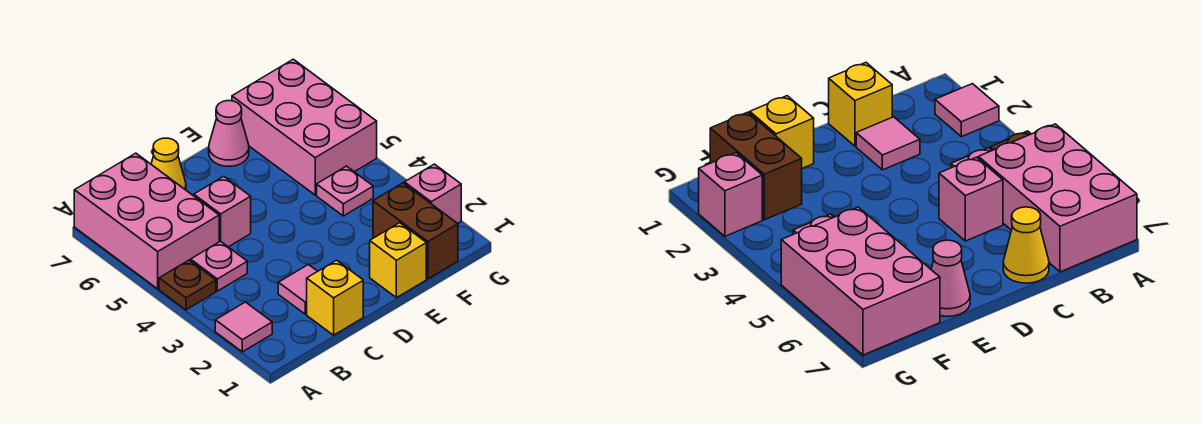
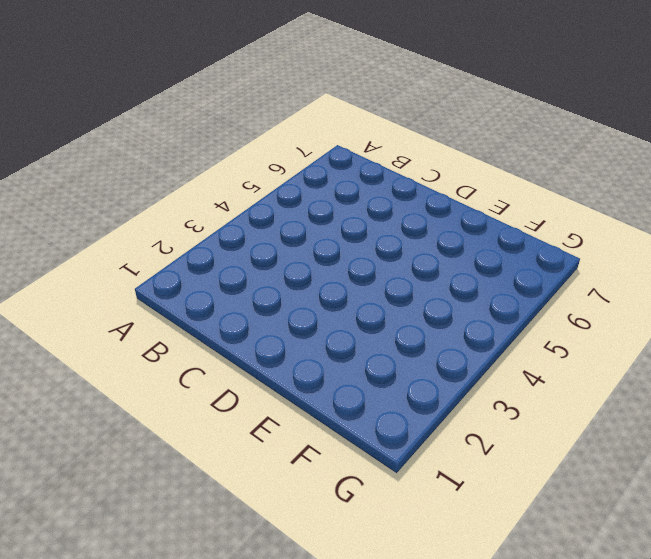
none -> pink tile A2 level 1
none -> brown plate A4 level 1
none -> pink brick A5:B7 level 1

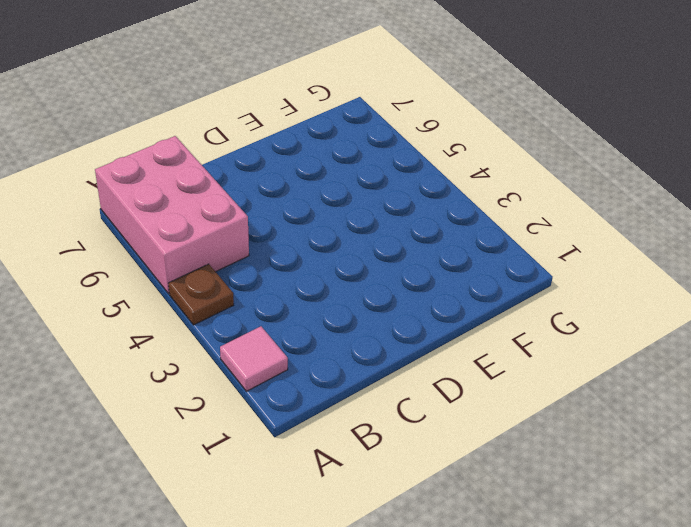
none -> pink plate B4 level 1
none -> yellow brick C1 level 1
none -> pink tile C2 level 1

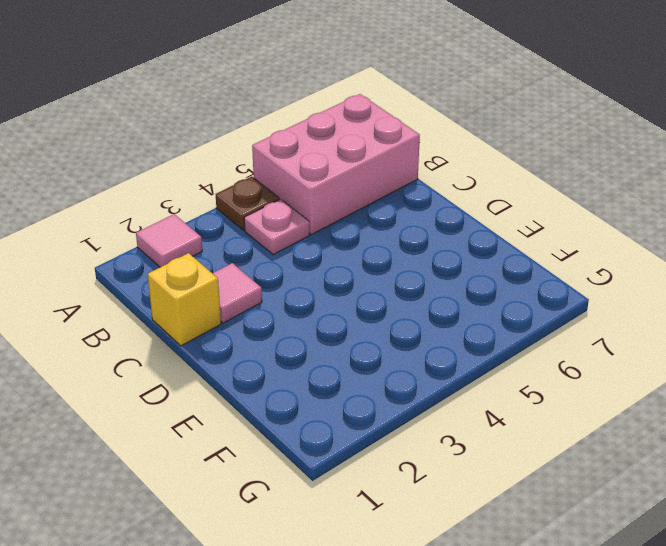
none -> pink brick C5 level 1
none -> yellow cone C7 level 1
none -> yellow brick E1 level 1

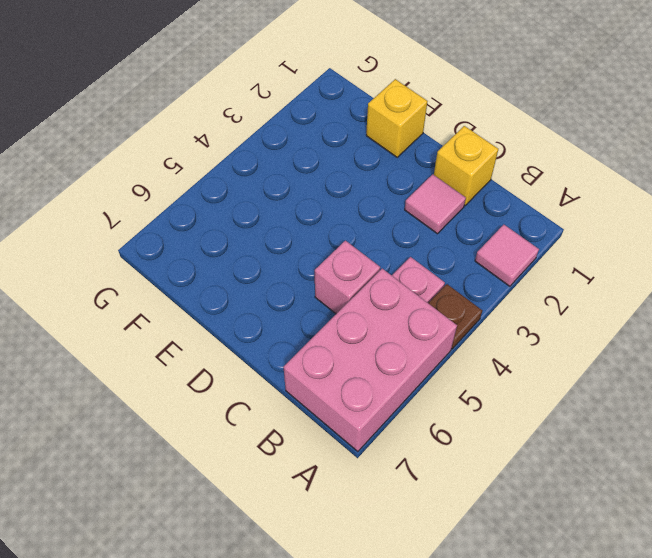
none -> yellow cone C7 level 1
none -> pink cone E7 level 1
none -> brown brick F1:F2 level 1

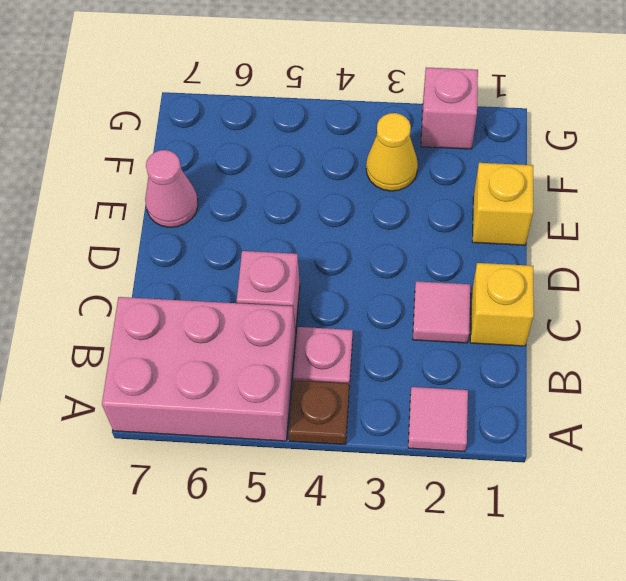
yellow cone F3 level 1 -> yellow cone C7 level 1
none -> brown brick F1:F2 level 1
none -> pink plate F4 level 1
none -> pink brick F5:G7 level 1

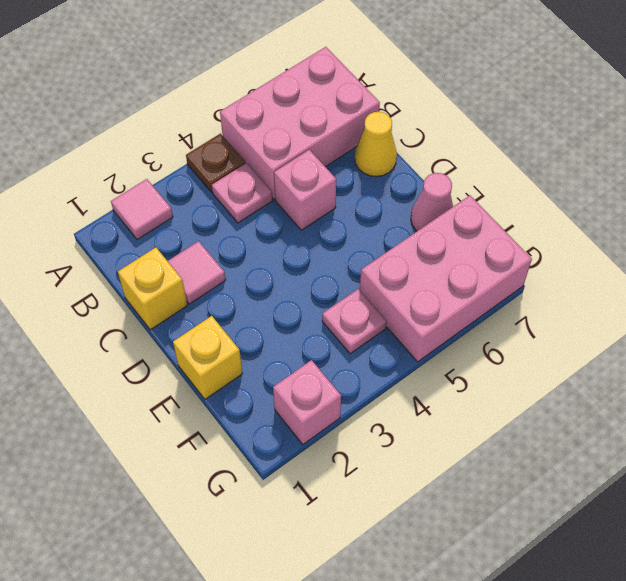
none -> brown brick F1:F2 level 1

